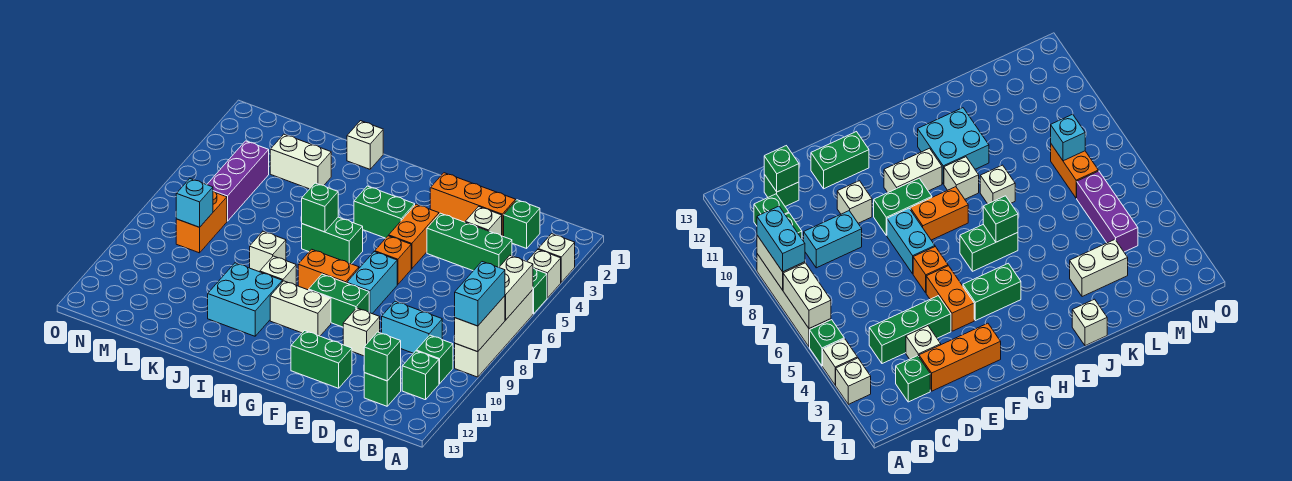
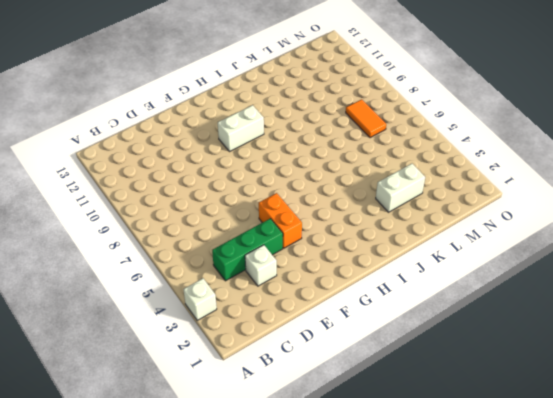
orange tile M7:M8 level 1 -> orange brick M7:M8 level 1
none -> white brick A4 level 1
none -> green brick A5 level 1
none -> white brick A6:A9 level 1
none -> green brick B10 level 1

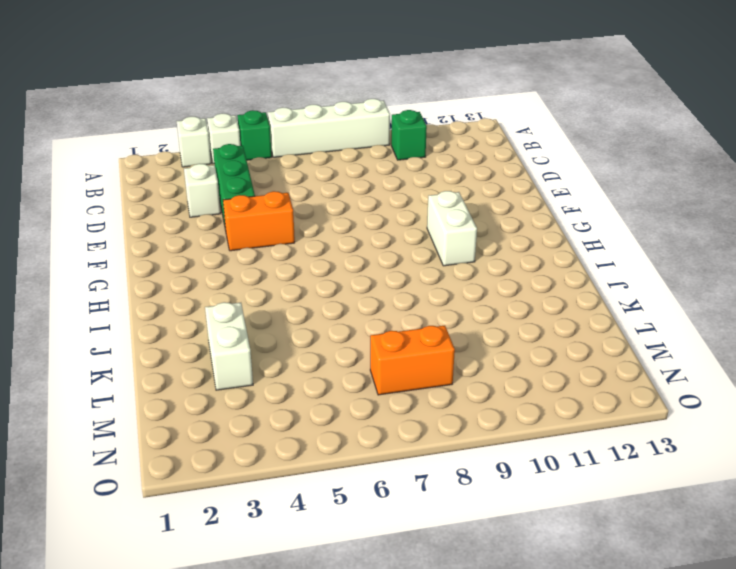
none -> green brick B11 level 1
none -> green brick C2 level 1
none -> cyan brick C9:D9 level 1
none -> green brick C12 level 1

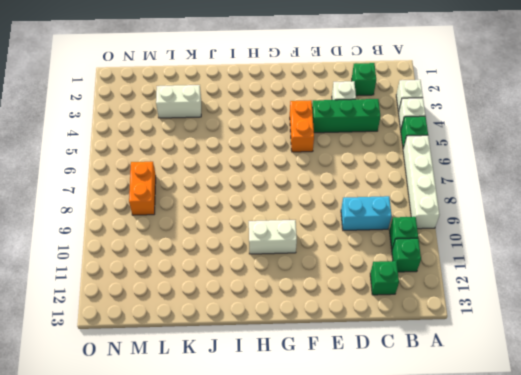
none -> orange brick D2:F2 level 1
none -> white brick E10 level 1
none -> green brick E12:F12 level 1
none -> orange brick F6 level 1

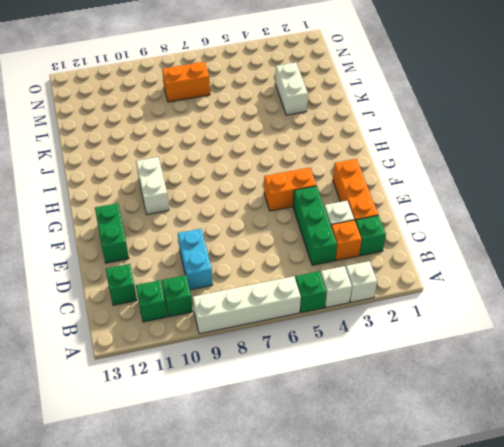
orange brick C3 level 1 -> orange brick F6 level 1
none -> white brick E10 level 1
none -> cyan brick F7:F8 level 1
none -> green brick F9:G9 level 1
none -> green brick G4:H4 level 1

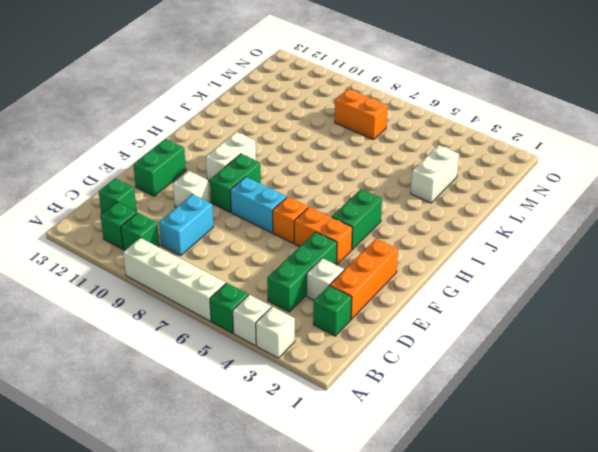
none -> orange brick G8:H8 level 1
none -> green brick H6:I6 level 1
none -> white brick I9 level 1
none -> cyan brick I10:J11 level 1

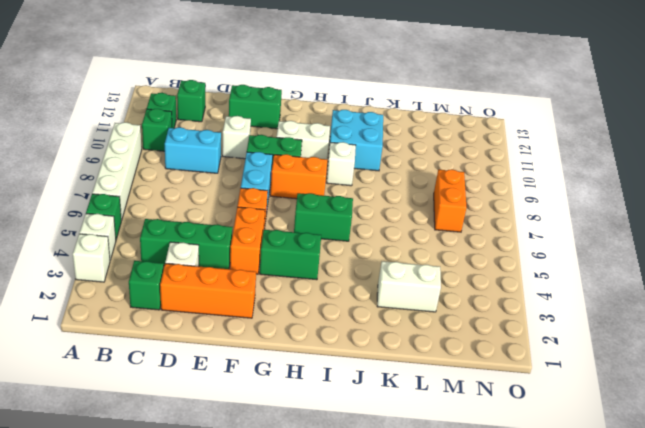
none -> white brick J1 level 1
none -> white brick J8 level 1
none -> purple brick M4:M6 level 1
none -> white brick A6:A7 level 2

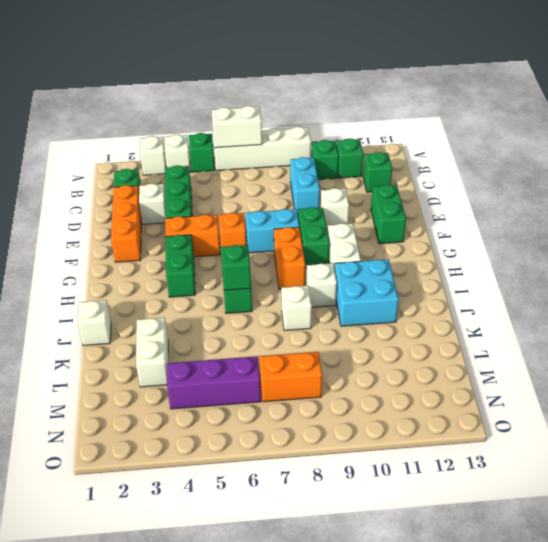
none -> white brick A8:A9 level 2
none -> green brick C12 level 2
none -> cyan brick M8 level 2
none -> cyan brick A8:A9 level 3

